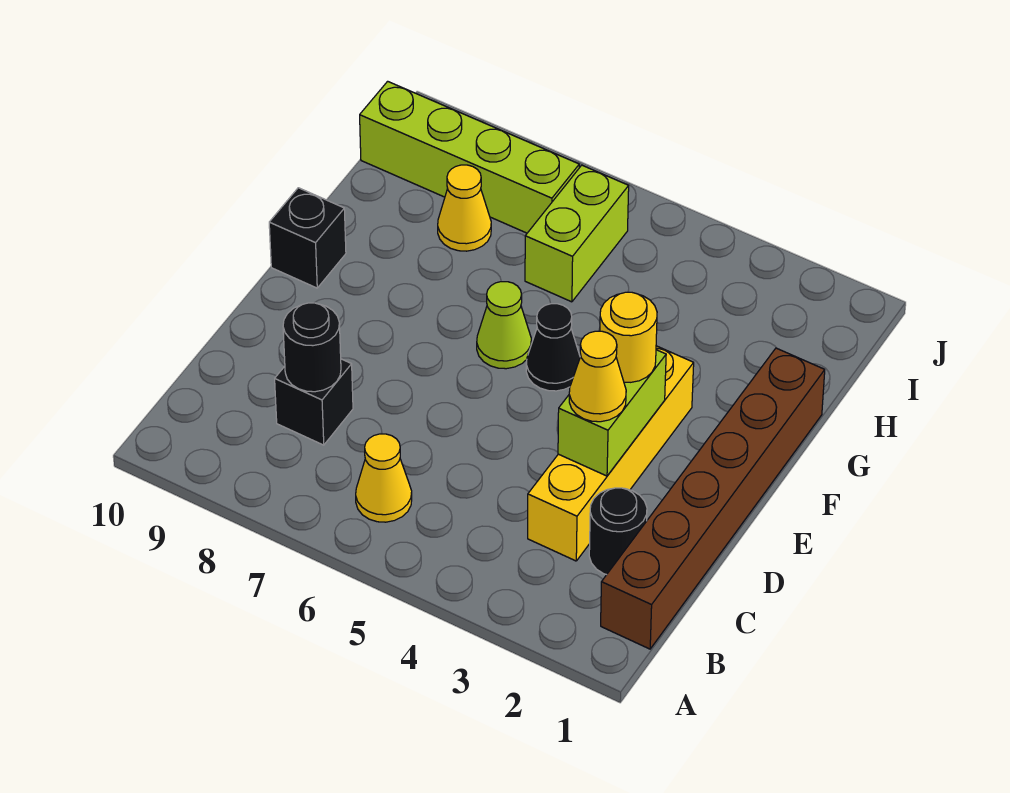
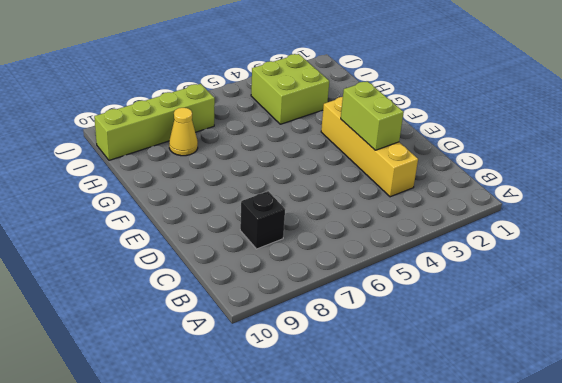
lime brick H3:I4 level 1 -> none
none -> brown brick B1:G1 level 1
none -> yellow cone B6 level 1
none -> black round brick C2 level 1

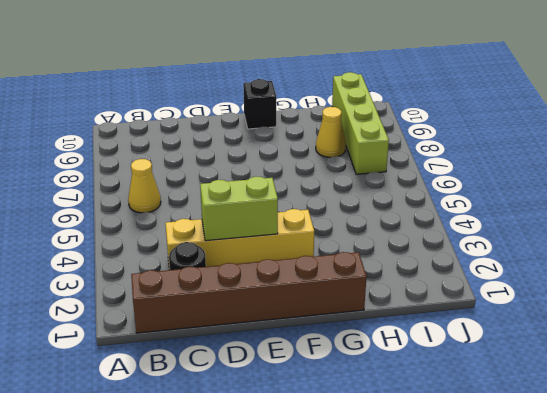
none -> black brick C8 level 1
none -> black cone F5 level 1
none -> lime cone F6 level 1

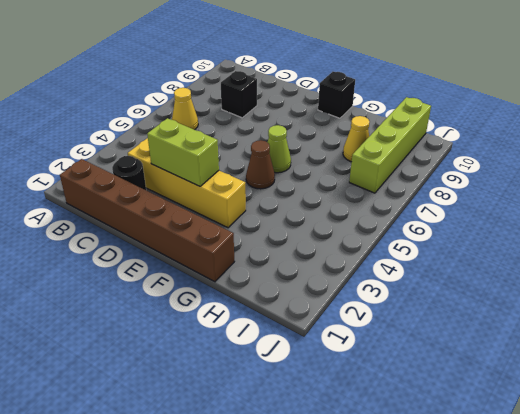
brown cone F5 level 1 -> black cone F5 level 1
none -> lime brick H6:I6 level 1
none -> black round brick C8 level 2
none -> yellow cone D3 level 3

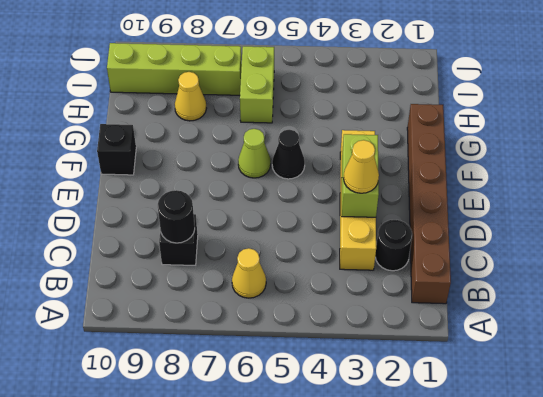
none -> yellow round brick E3 level 3

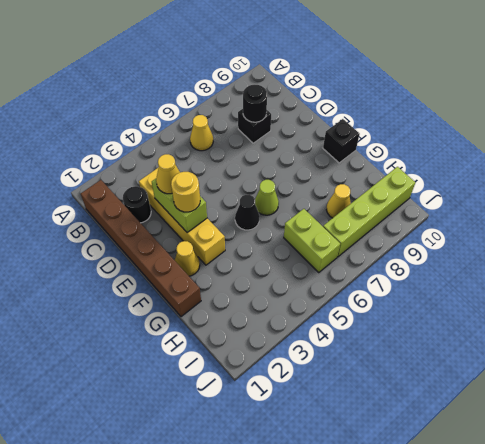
yellow cone F2 level 1 -> none

